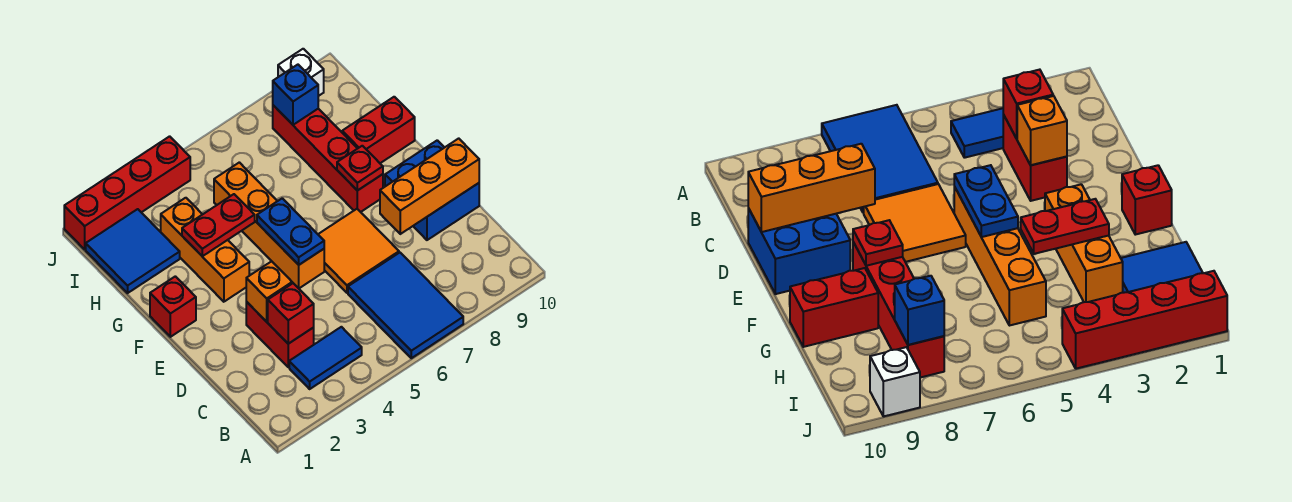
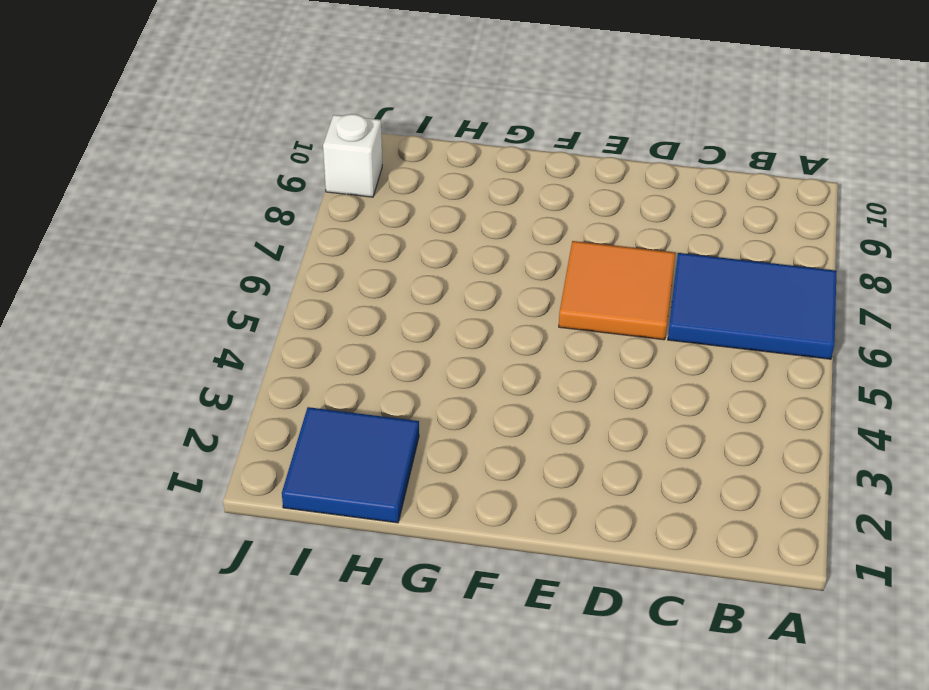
none -> blue tile B3:B4 level 1
none -> red brick C3:D3 level 1
none -> blue brick D9:E10 level 1

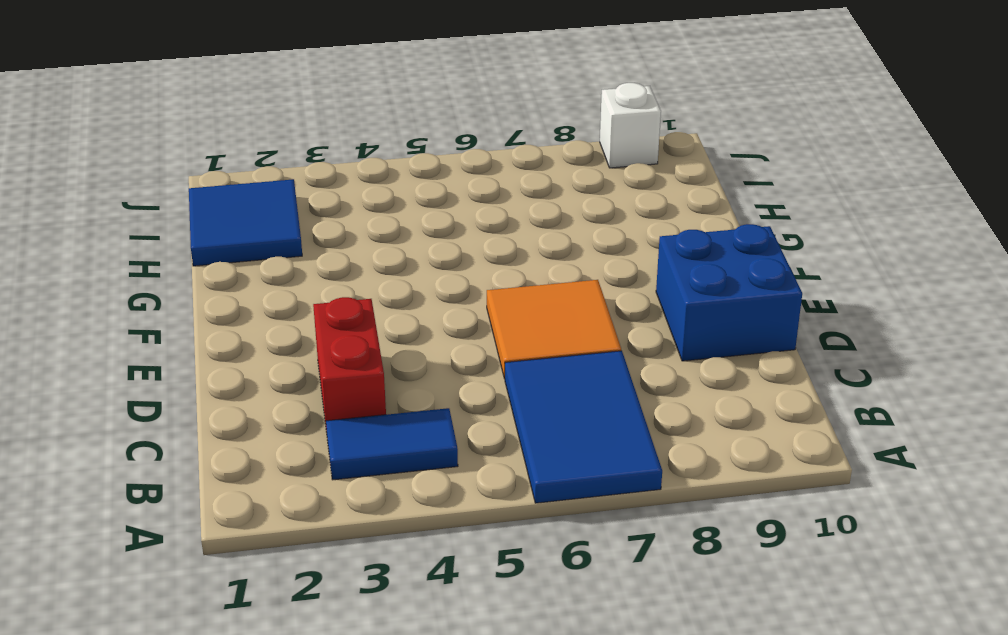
none -> orange brick E5:H5 level 1
none -> red brick F1 level 1
none -> orange brick F3:H3 level 1

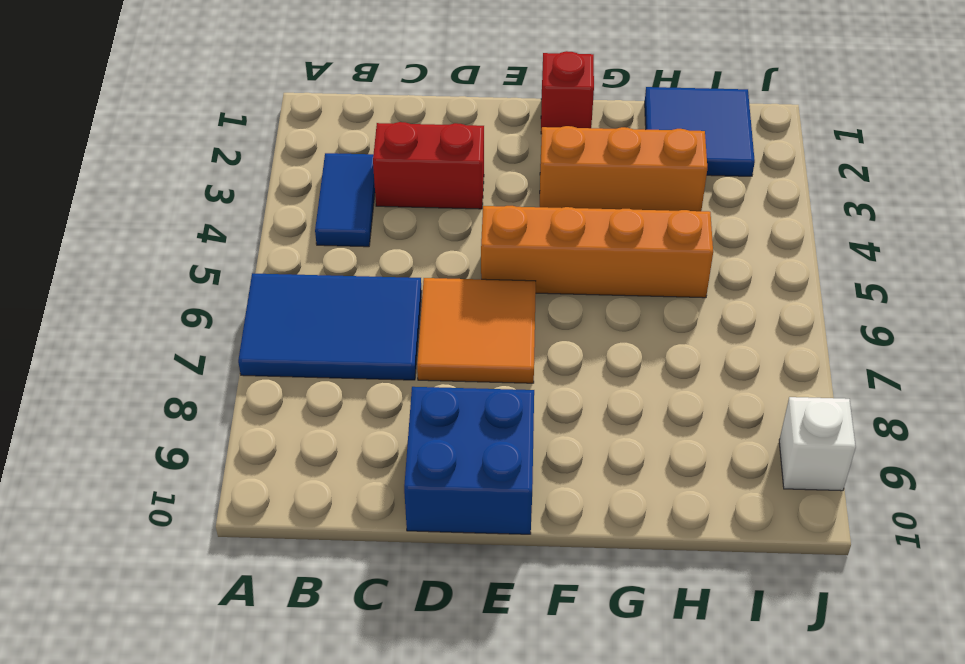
none -> red brick F8:I8 level 1
none -> red brick G9:G10 level 1
none -> red brick J1:J4 level 1

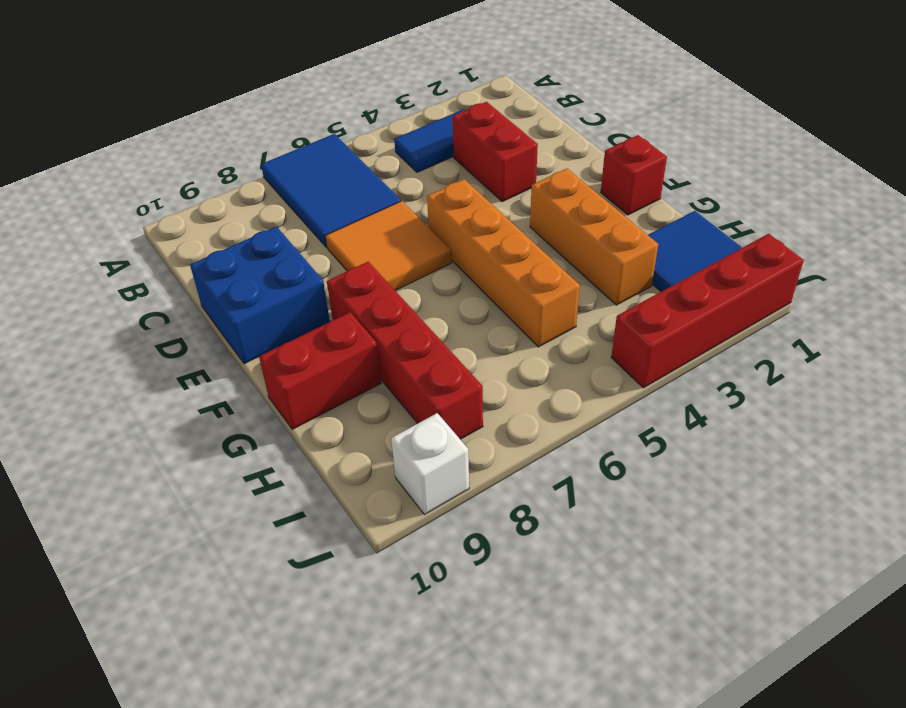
none -> red brick C3 level 2
none -> orange brick D3 level 2
none -> orange brick D8:D10 level 2

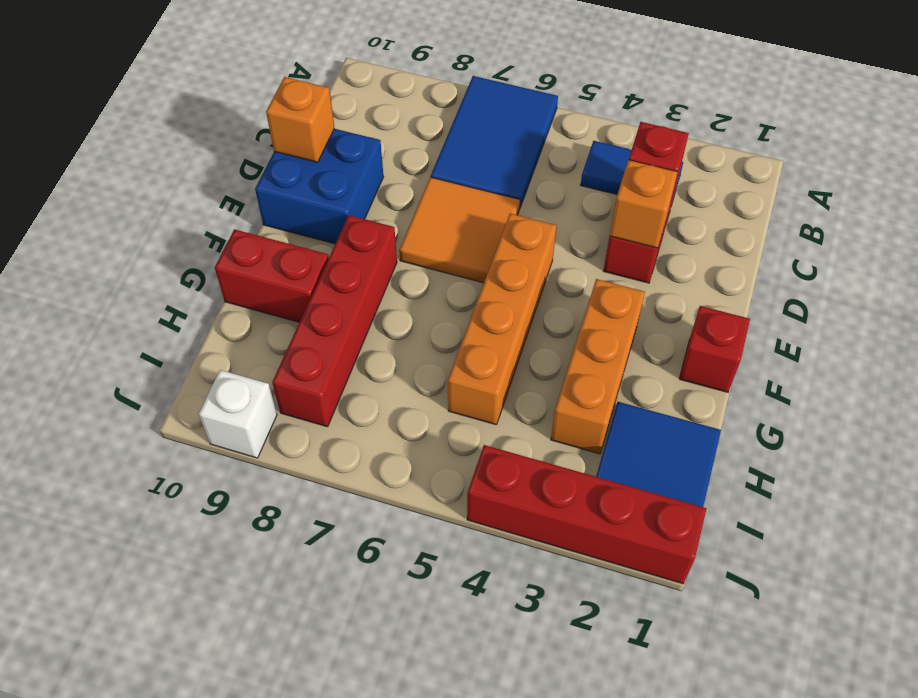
orange brick D10 level 2 -> orange brick D8:D10 level 2
none -> blue plate E5:F5 level 2
none -> red plate F8 level 2
none -> red plate G3:G4 level 2

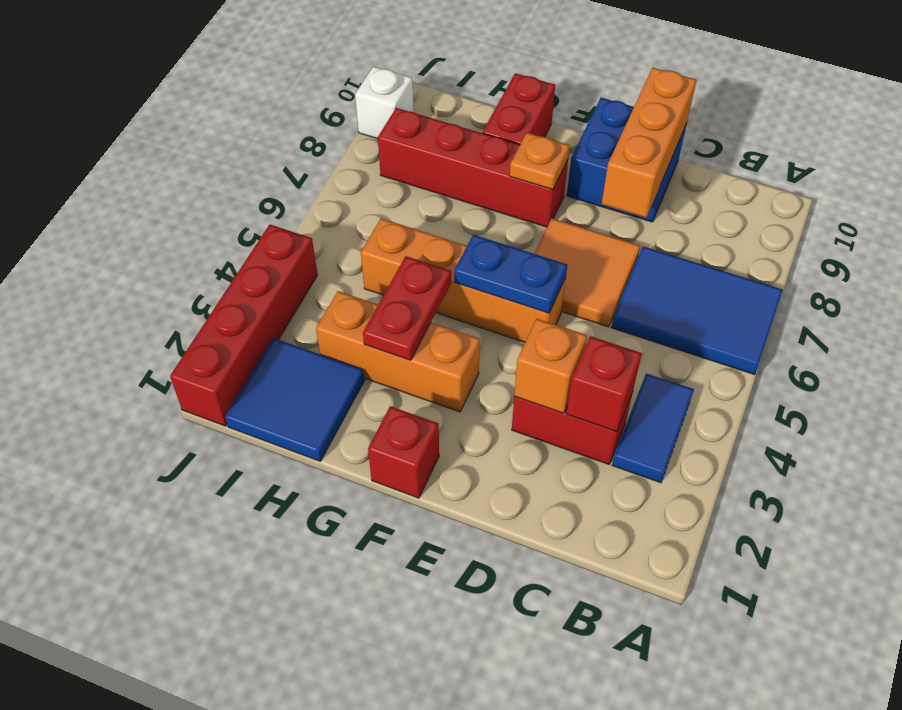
orange plate F8 level 2 -> red plate F8 level 2
none -> blue brick I8 level 2

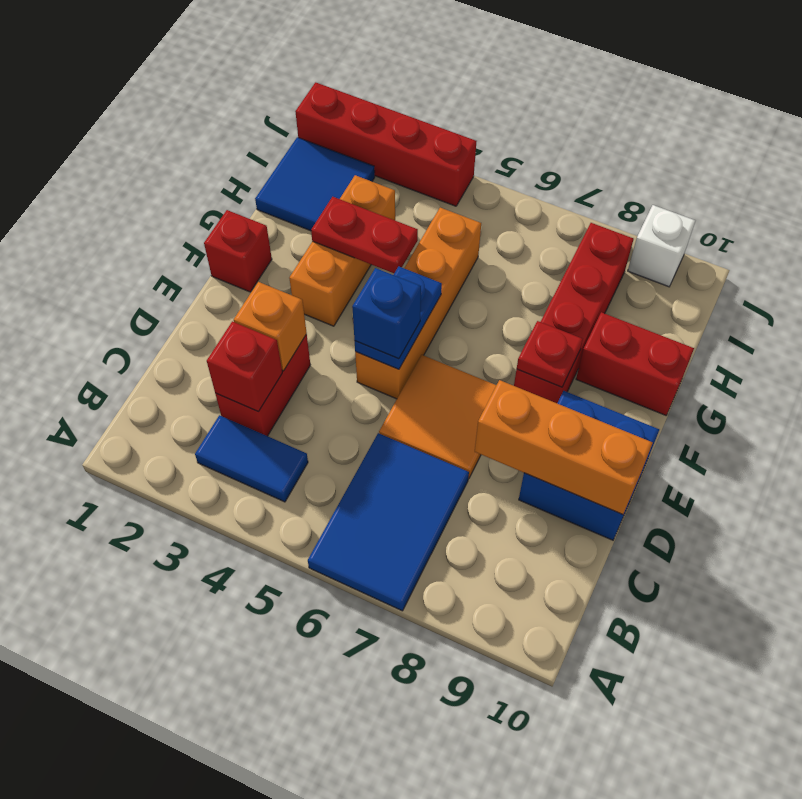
blue brick E5 level 3 -> blue brick I8 level 2

